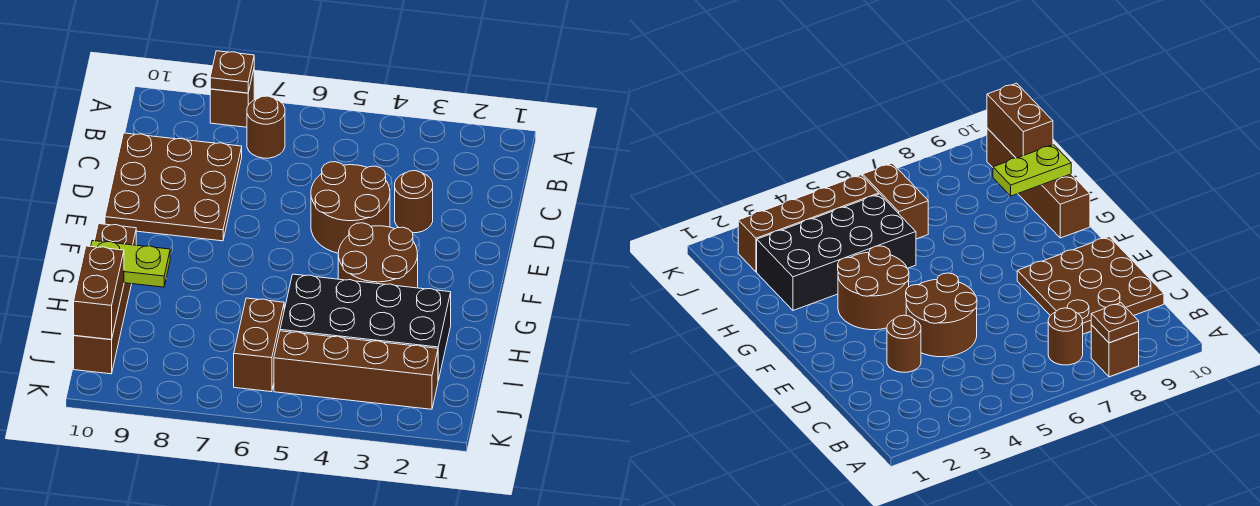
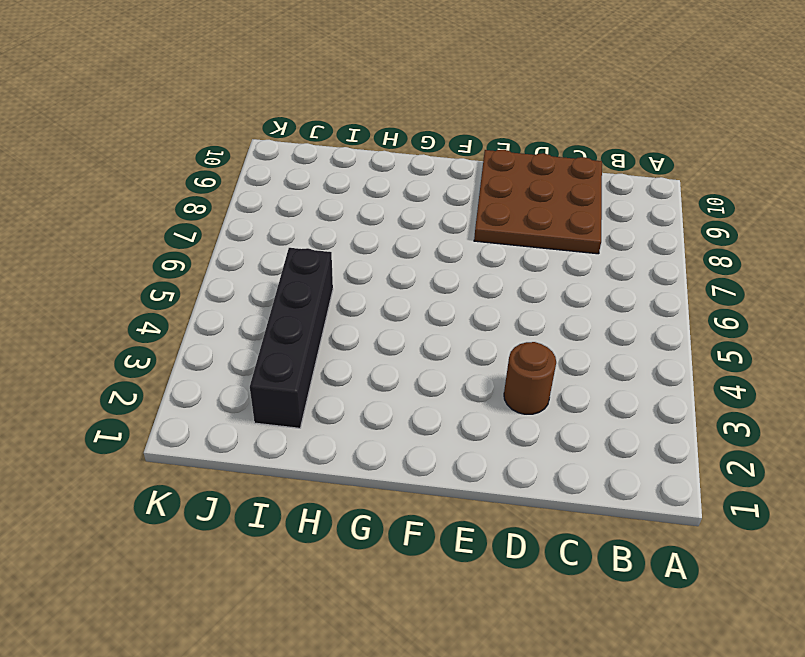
black brick I2:I5 level 1 -> black brick H2:I5 level 1
none -> brown brick A8 level 1
none -> brown round brick B7 level 1
none -> brown round brick D4:E5 level 1

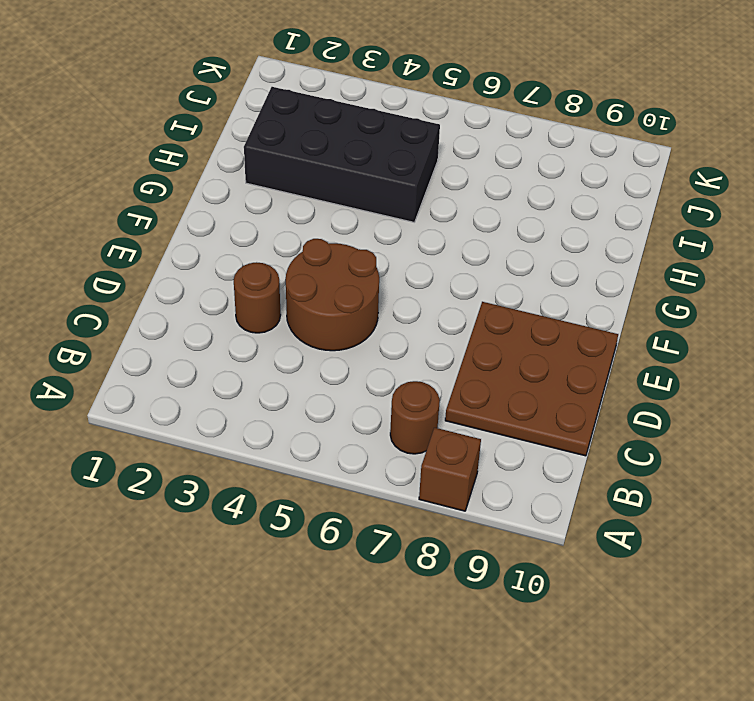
none -> brown round brick F3:G4 level 1
none -> brown brick G10:J10 level 1
none -> brown brick I6:J6 level 1

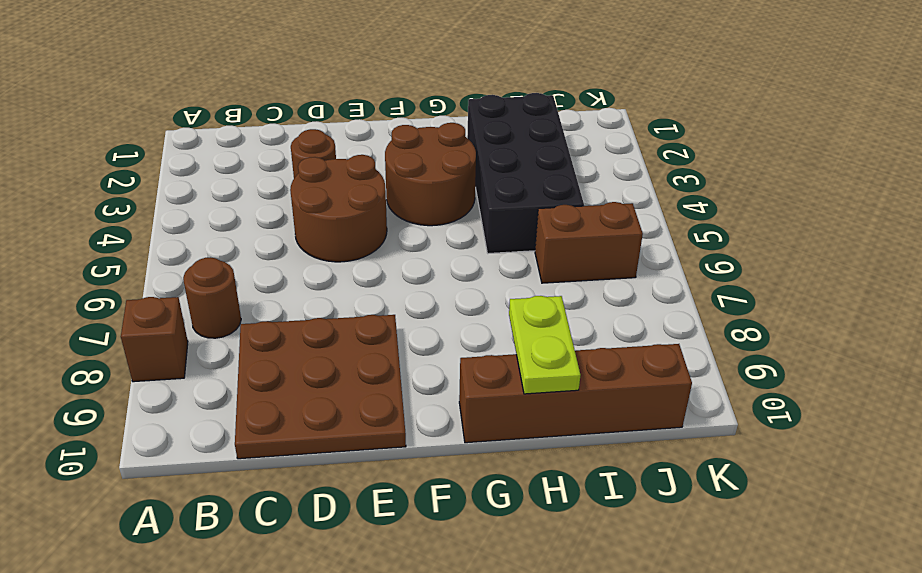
none -> brown brick J2:J5 level 1
none -> brown plate A8 level 2
none -> brown brick I10:J10 level 2

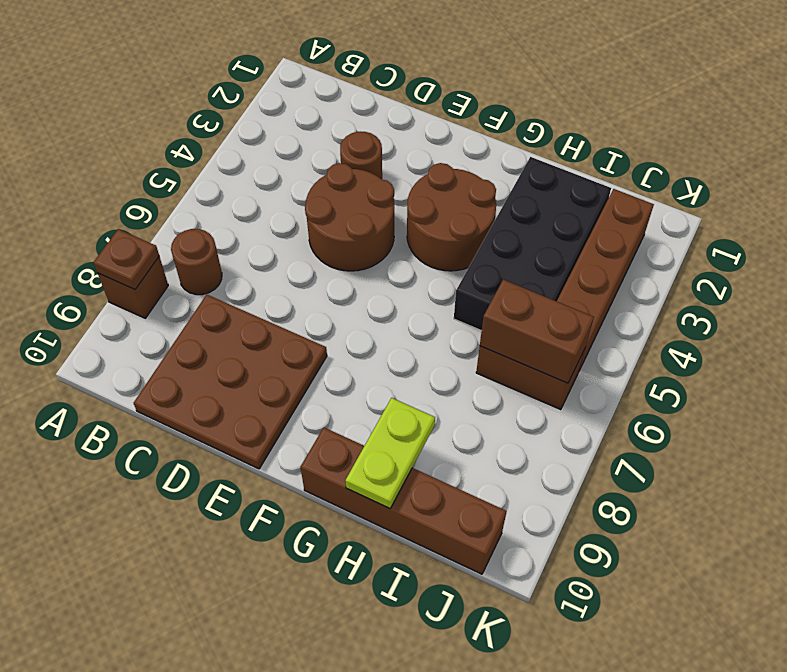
brown brick I6:J6 level 2 -> brown brick I10:J10 level 2

